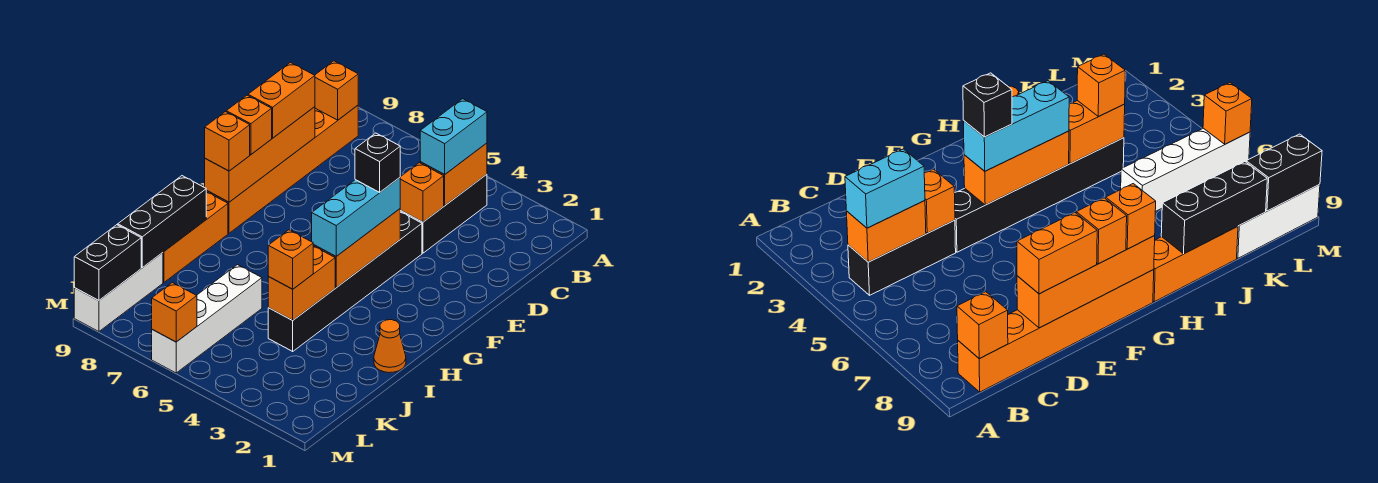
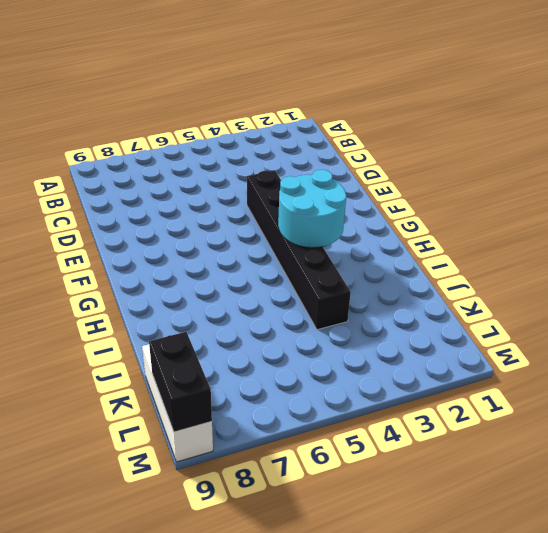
cyan round brick G3:H4 level 2 -> orange brick F4:H4 level 2
none -> black brick B4:D4 level 1
none -> orange brick B9:G9 level 1
none -> orange brick H9:J9 level 1

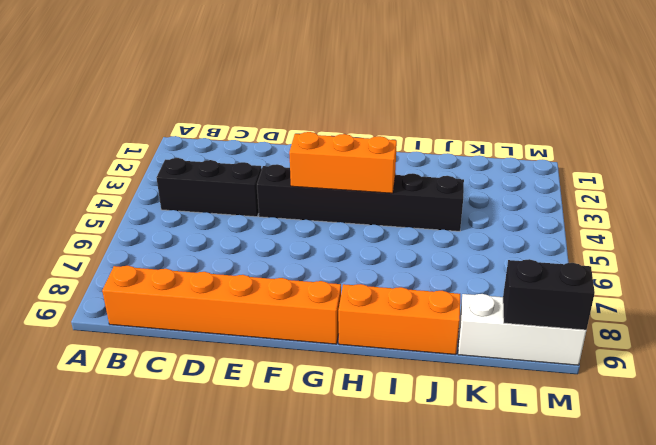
none -> orange cone I1 level 1
none -> white brick J6:M6 level 1
none -> orange brick B4:C4 level 2

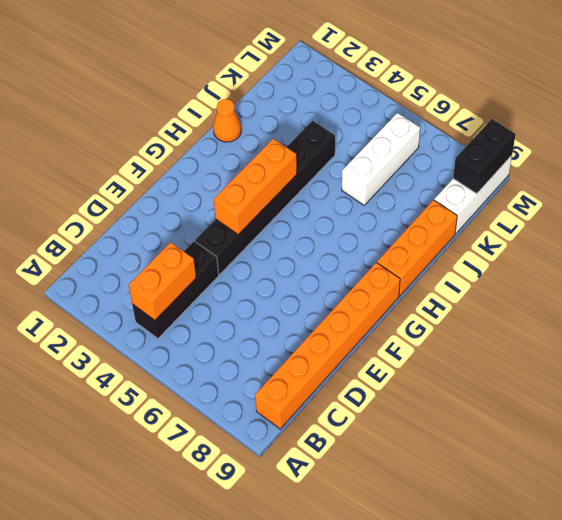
white brick J6:L6 level 1 -> white brick J6:M6 level 1
none -> orange brick B9 level 2
none -> orange brick D4 level 2
none -> orange brick D9:G9 level 2

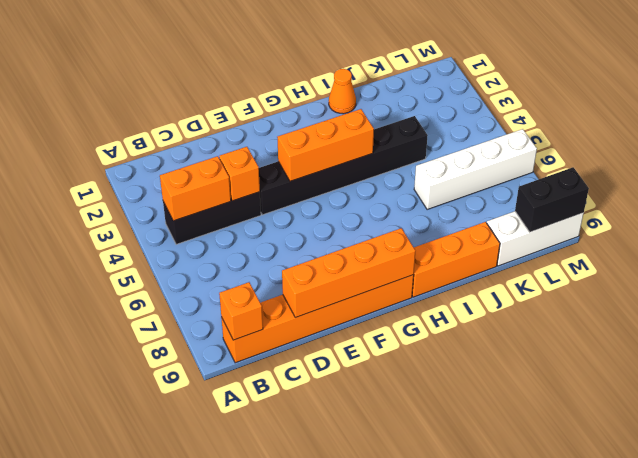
none -> orange brick I4:J4 level 2
none -> black brick I9:K9 level 2
none -> orange brick M6 level 2

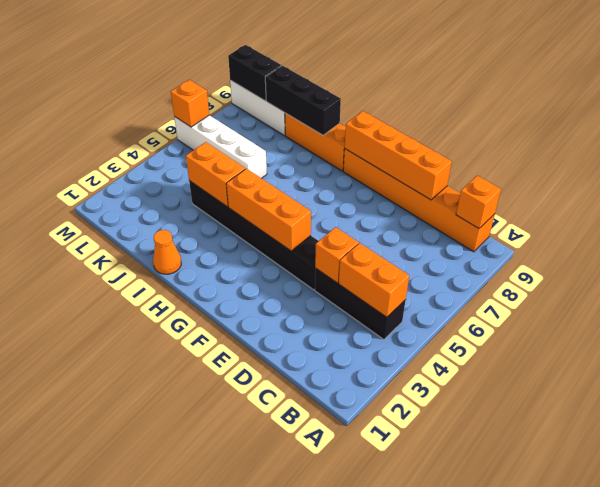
none -> cyan brick B4:C4 level 3
none -> orange brick D9:E9 level 3
none -> cyan brick F4:H4 level 3

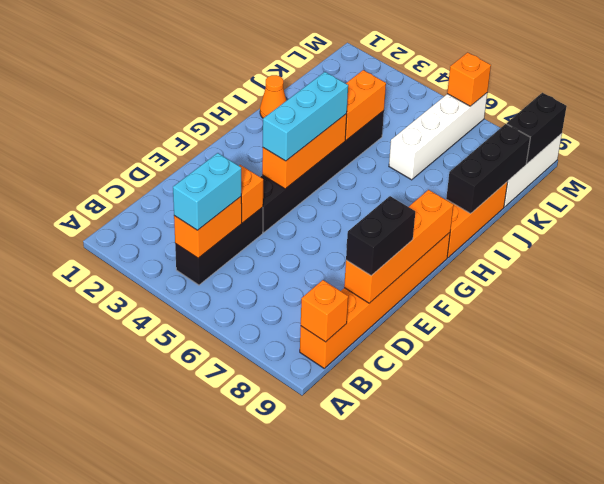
black brick D9:E9 level 3 -> orange brick D9:E9 level 3
none -> orange brick F9 level 3
none -> orange brick G9 level 3
none -> orange brick J4 level 3

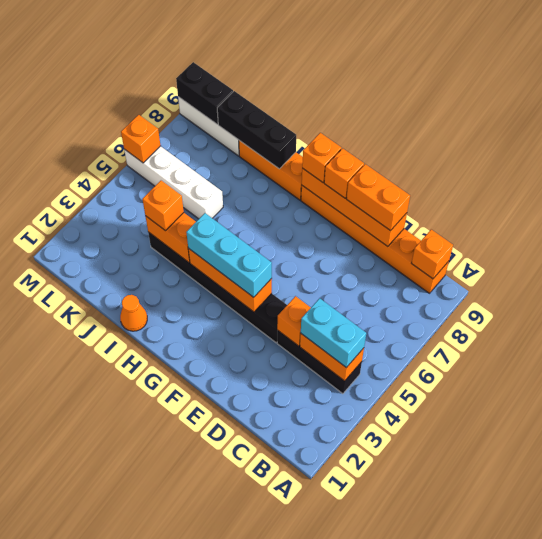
none -> black brick F4 level 4

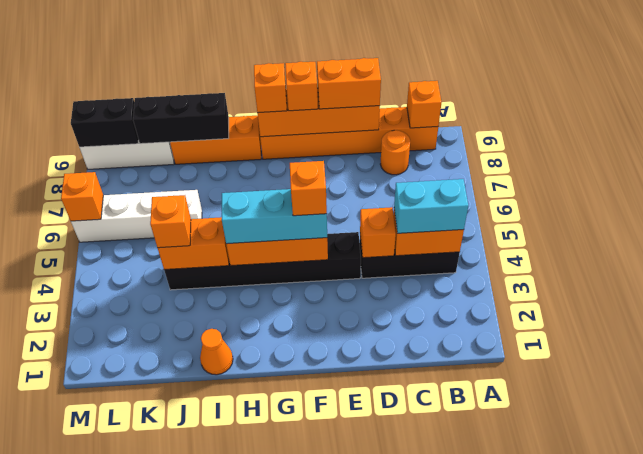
orange round brick C8 level 1 -> none
orange brick F4 level 4 -> black brick F4 level 4

